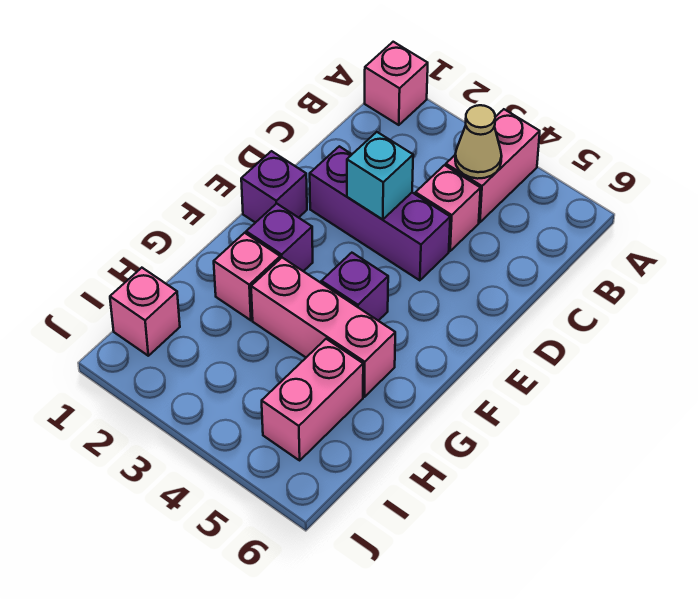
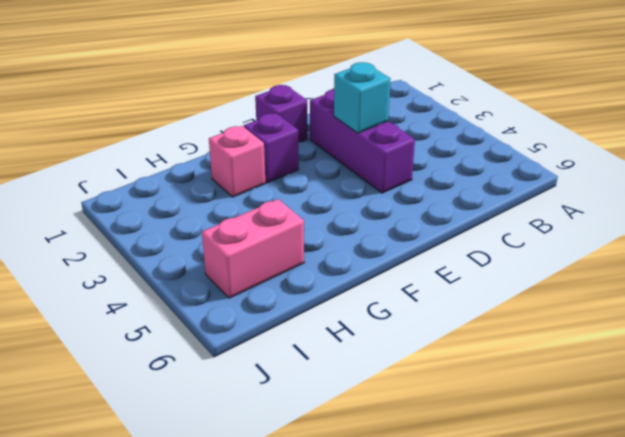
none -> pink brick A1 level 1
none -> pink brick A4:B4 level 1
none -> pink brick C4 level 1

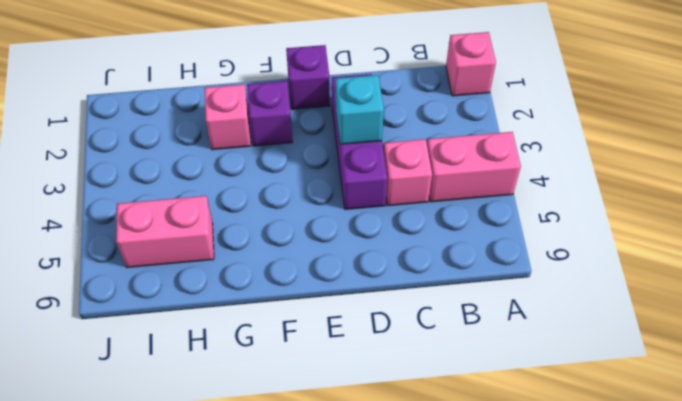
none -> purple brick F4 level 1
none -> pink brick G3:G5 level 1
none -> pink brick I1 level 1

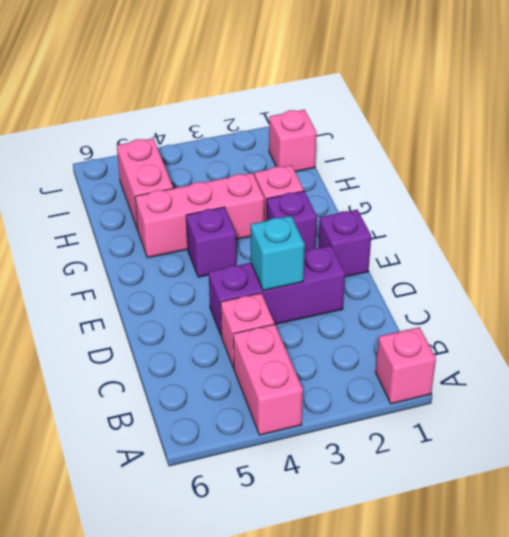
none -> tan cone B4 level 2

